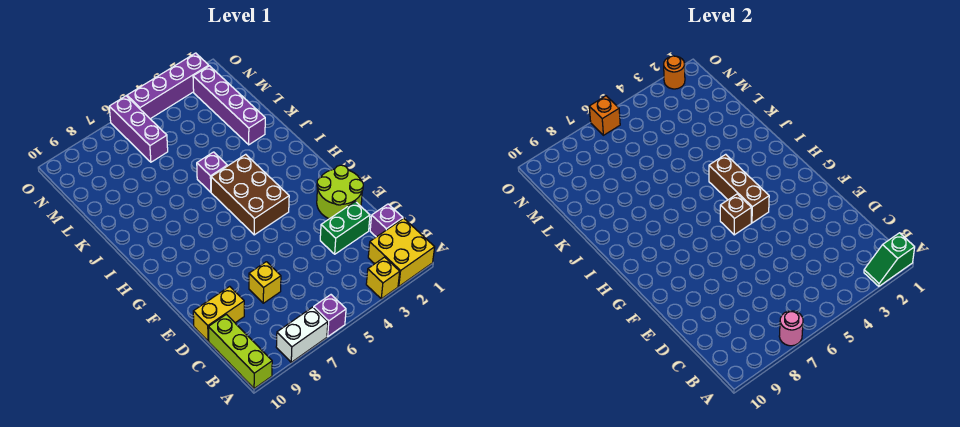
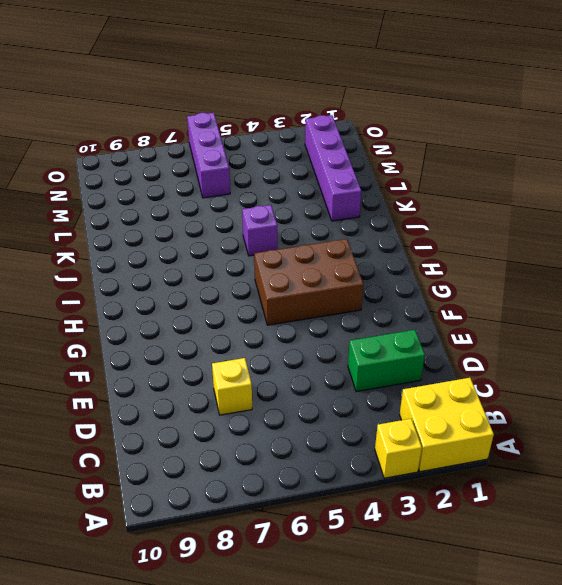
brown brick G3:H5 level 1 -> brown brick G4:I5 level 1
none -> purple brick A6 level 1
none -> white brick A7:A8 level 1
none -> lime brick A10:C10 level 1

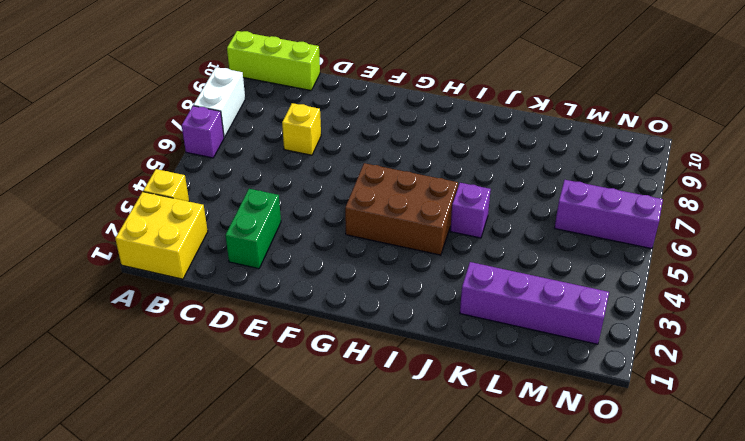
none -> purple brick C1 level 1
none -> yellow brick D9:D10 level 1
none -> lime round brick E1:F2 level 1

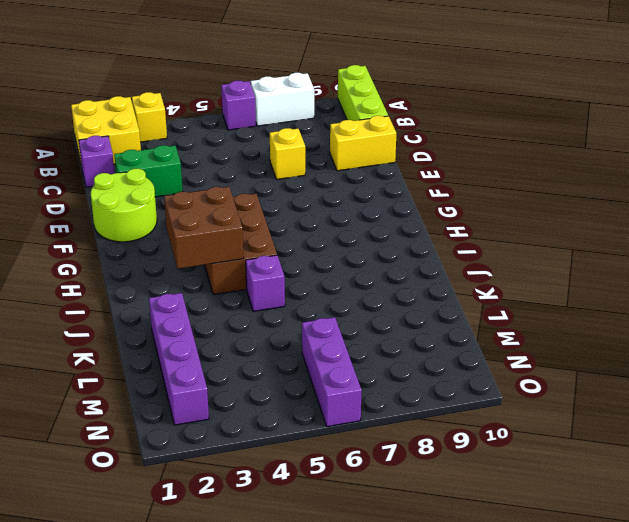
brown brick H3:I4 level 2 -> brown brick G4:I4 level 2
none -> purple brick O2:O5 level 1
none -> green slope A1:A2 level 2 top 1
none -> pink round brick A7 level 2

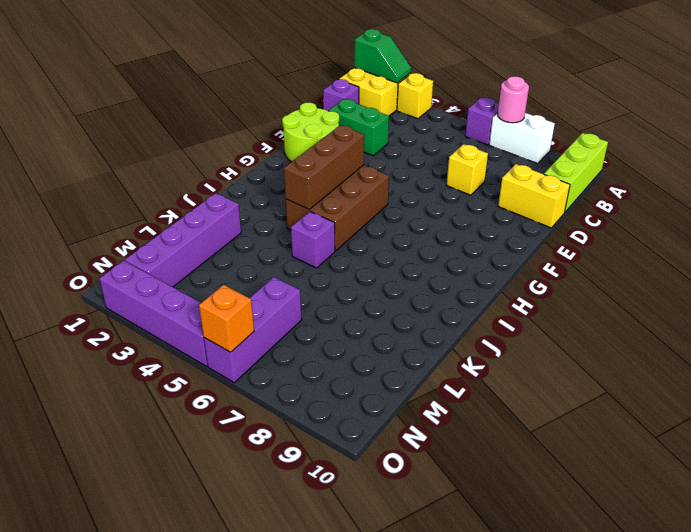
none -> brown brick G5 level 2
none -> orange round brick O2 level 2

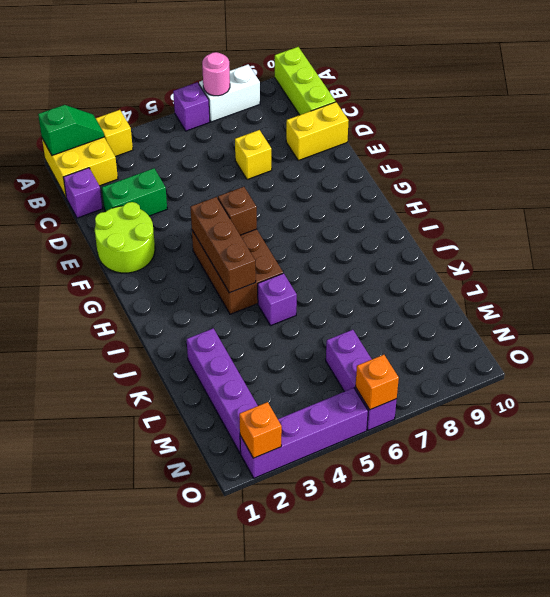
orange brick O2 level 2 -> orange round brick O2 level 2

